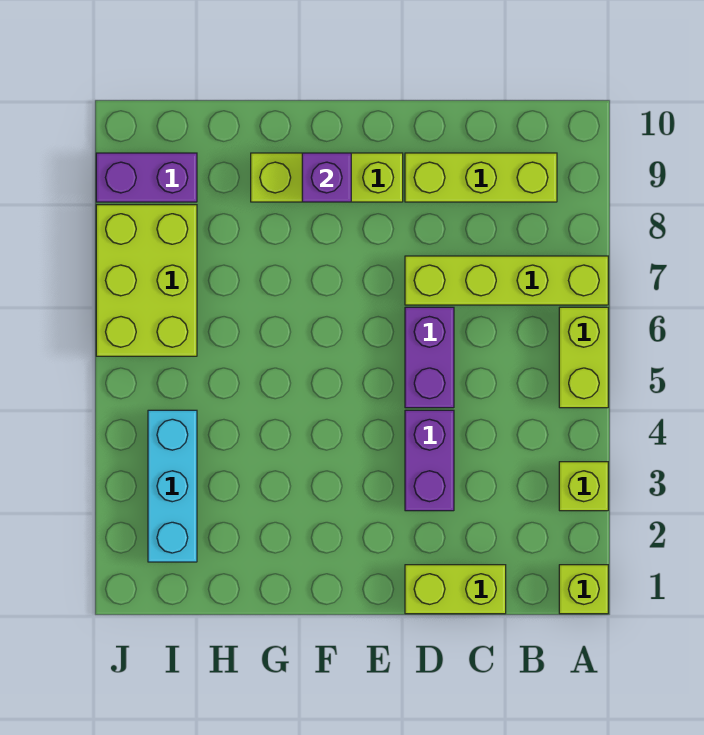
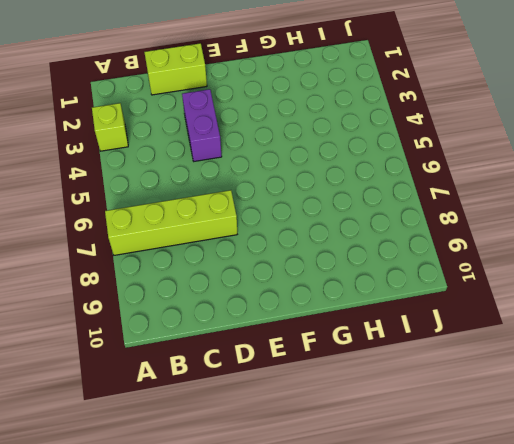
none -> lime brick A1 level 1
none -> lime brick A5:A6 level 1
none -> lime brick B9:D9 level 1

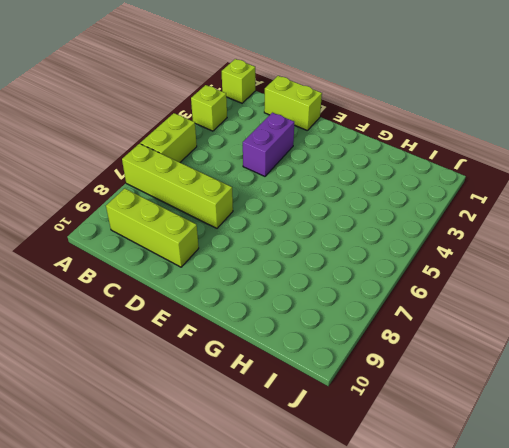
none -> purple brick D5:D6 level 1
none -> lime brick E9:G9 level 1
none -> cyan brick I2:I4 level 1

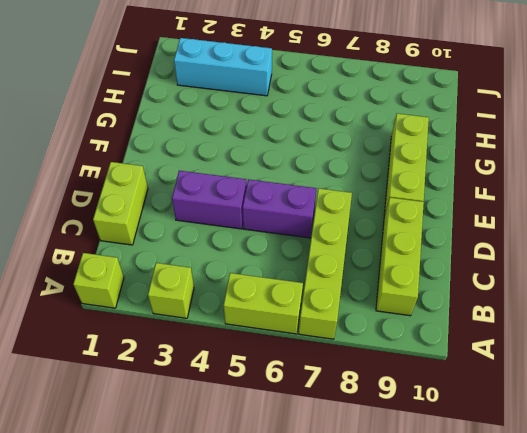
none -> lime brick I6:J8 level 1
none -> purple brick I9:J9 level 1
none -> purple brick F9 level 2

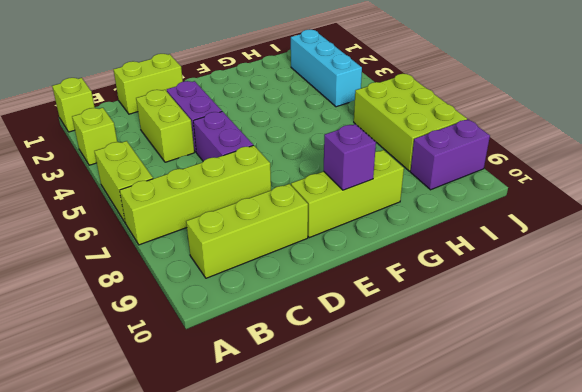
lime brick C3:C4 level 1 -> none

